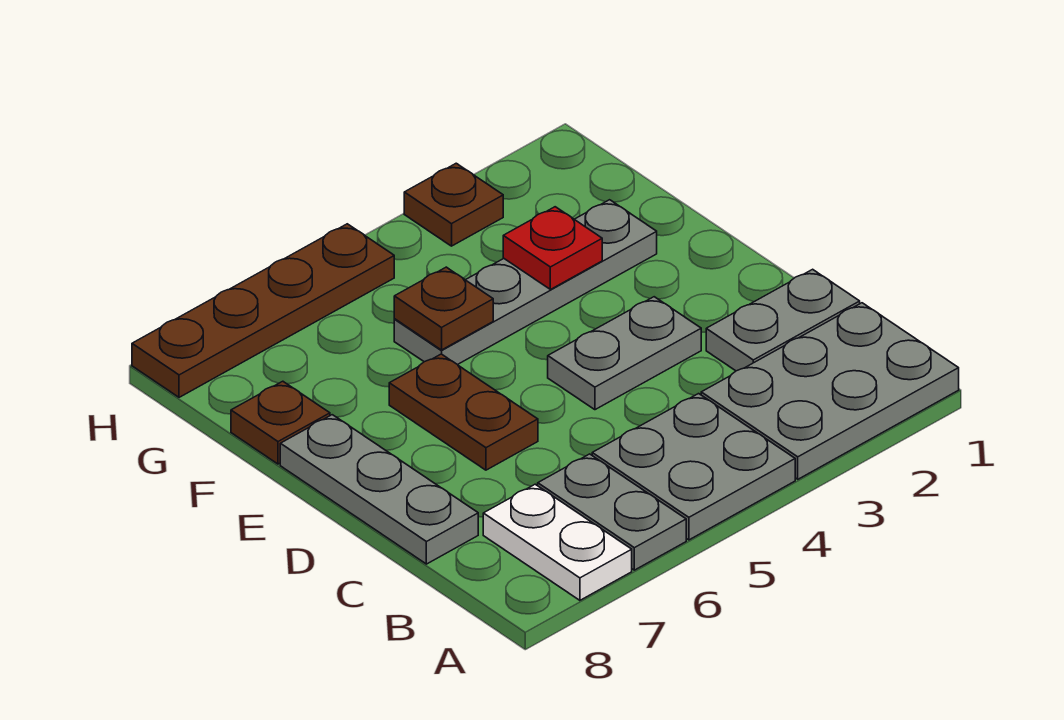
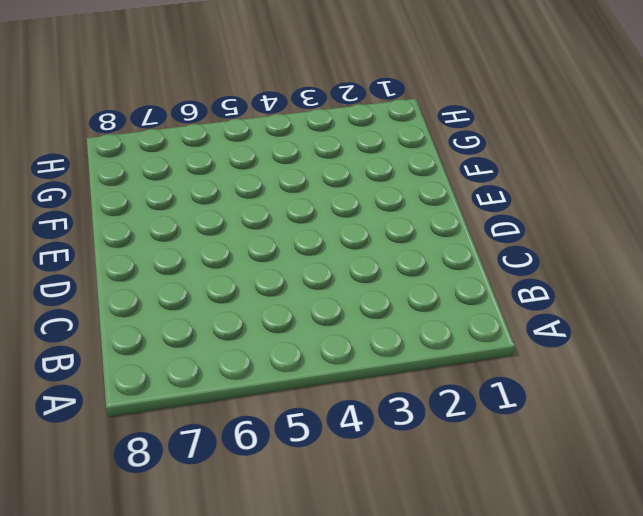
none -> grey plate A1:B3 level 1
none -> grey plate A4:B5 level 1
none -> grey plate A6:B6 level 1

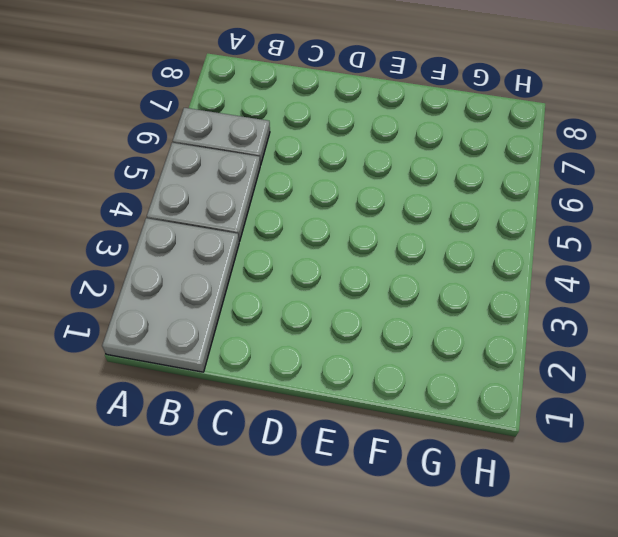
none -> white plate A7:B7 level 1
none -> grey plate C1:C2 level 1
none -> grey plate C8:E8 level 1

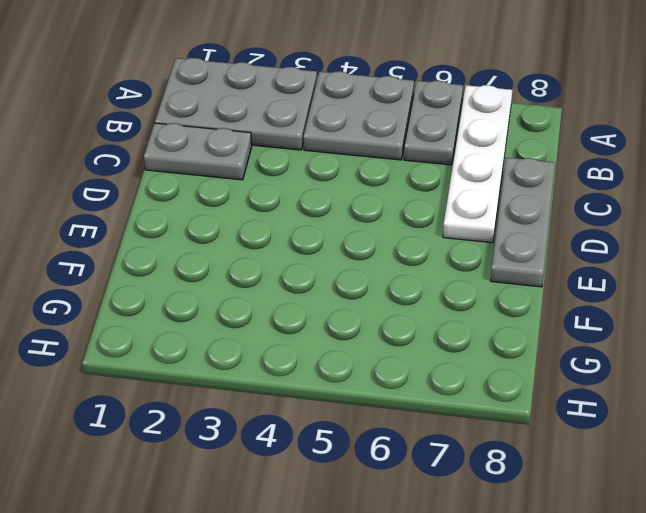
white plate A7:D7 level 1 -> white plate A7:B7 level 1
none -> grey plate D3:D4 level 1
none -> brown plate D6:E6 level 1
none -> grey plate F2:F5 level 1

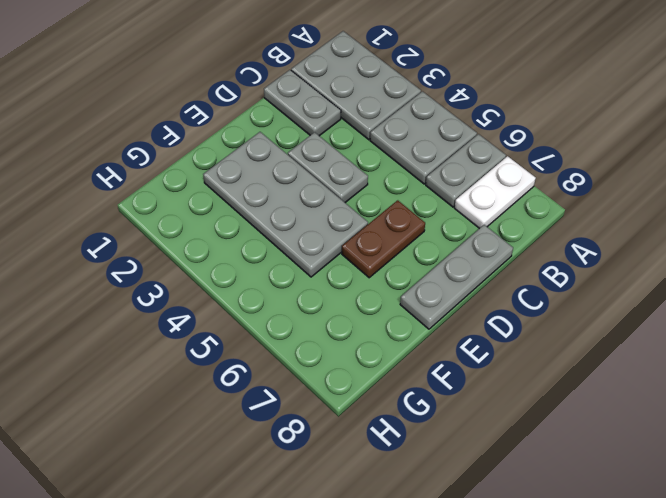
grey plate E2:F5 level 1 -> grey plate F2:F5 level 1
none -> brown plate F8 level 1
none -> brown plate H3 level 1
none -> brown plate H5:H8 level 1

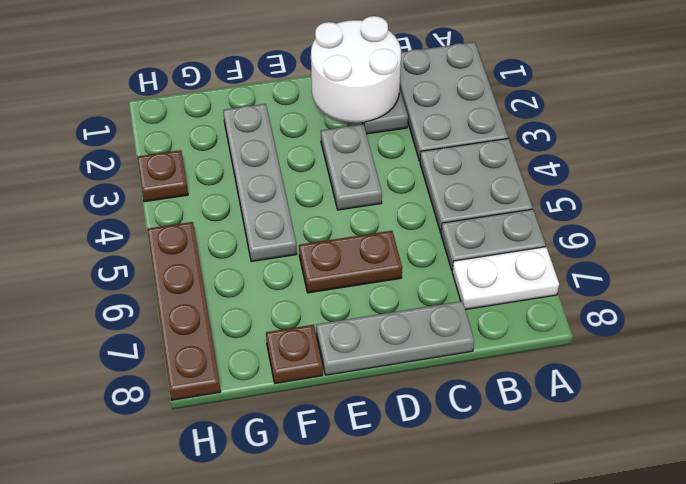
white round brick C1:D2 level 2 -> none
none -> red plate F3 level 2
none -> brown plate F5 level 2

